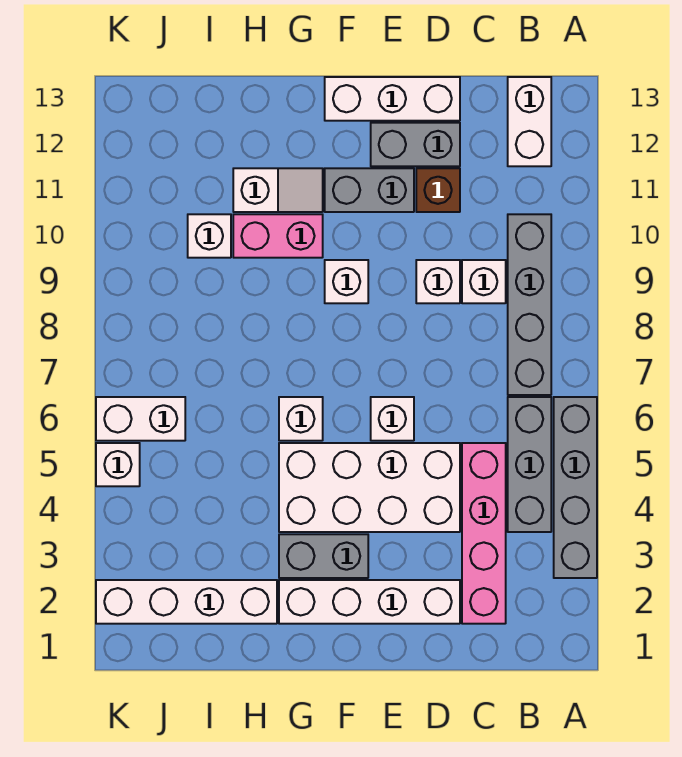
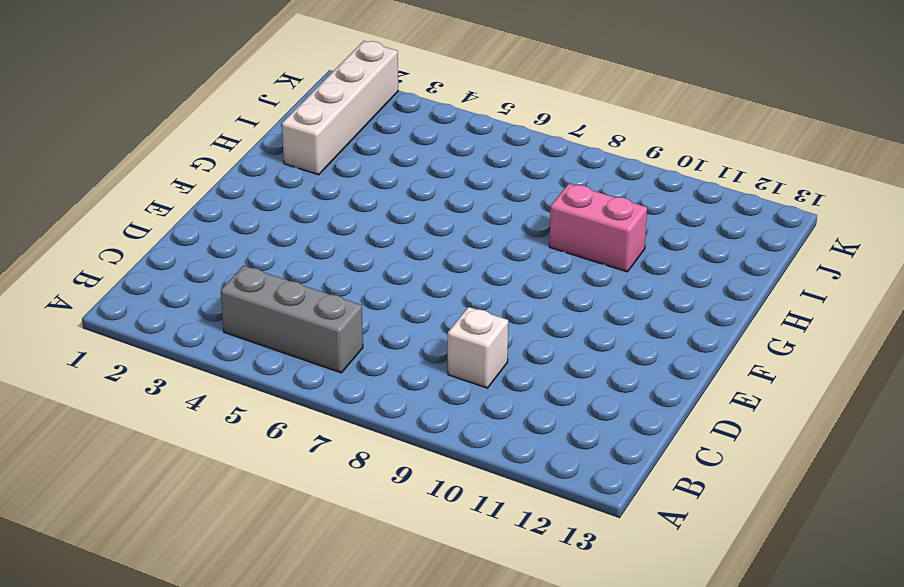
pink brick H9:H10 level 1 -> pink brick G10:H10 level 1
none -> grey brick A3:A6 level 1
none -> grey brick B7:B10 level 1
none -> white brick B12:B13 level 1

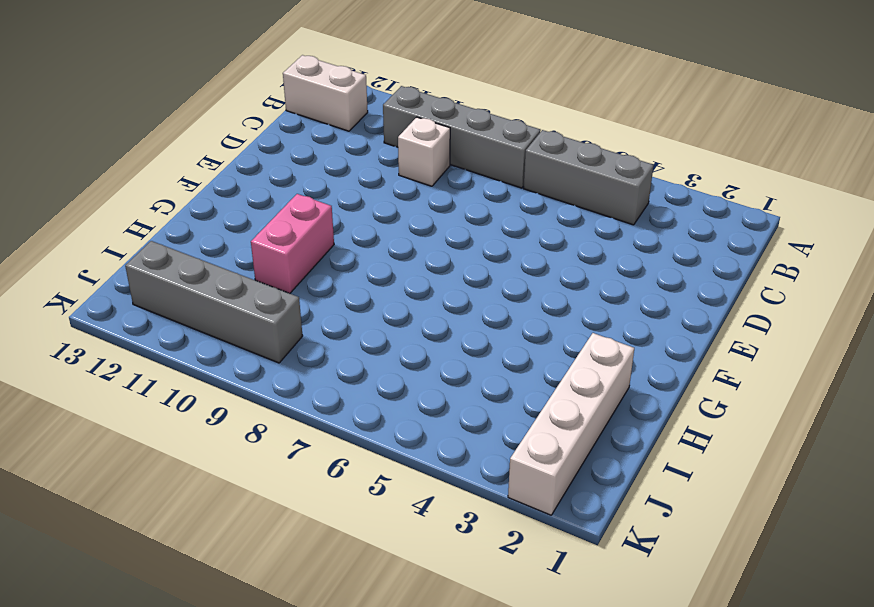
grey brick J9:J12 level 1 -> grey brick A3:A6 level 1
none -> pink brick C2:C5 level 1
none -> white brick D2:G2 level 1
none -> white brick D4:G5 level 1

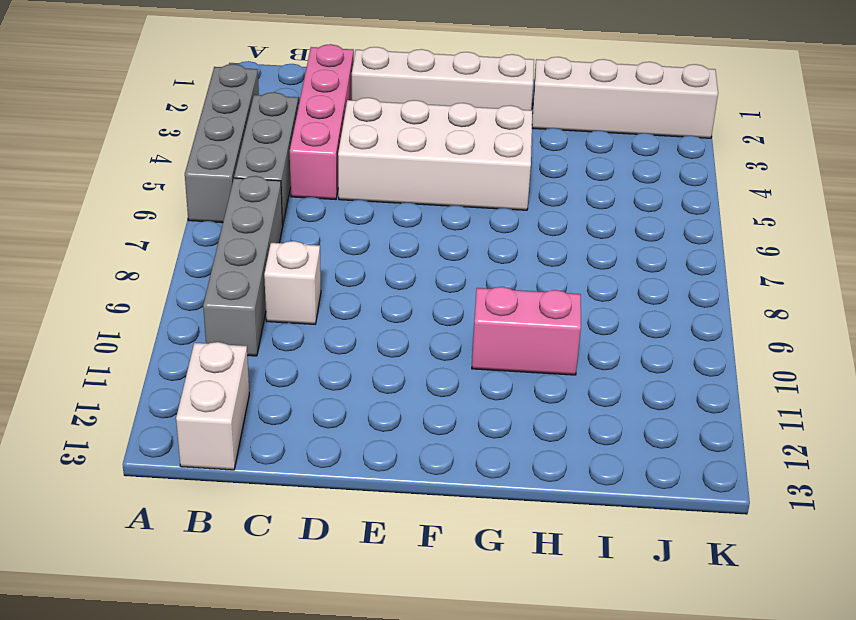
none -> white brick D9 level 1
none -> brown brick D11 level 1
none -> grey brick D12:E12 level 1

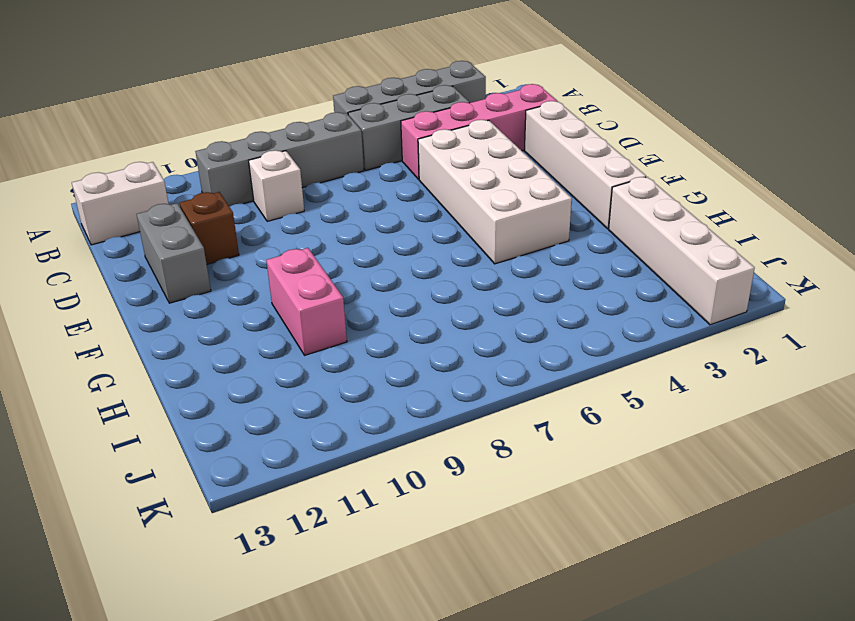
none -> white brick D9 level 1
none -> white brick D13:F13 level 1
none -> white brick E6 level 1

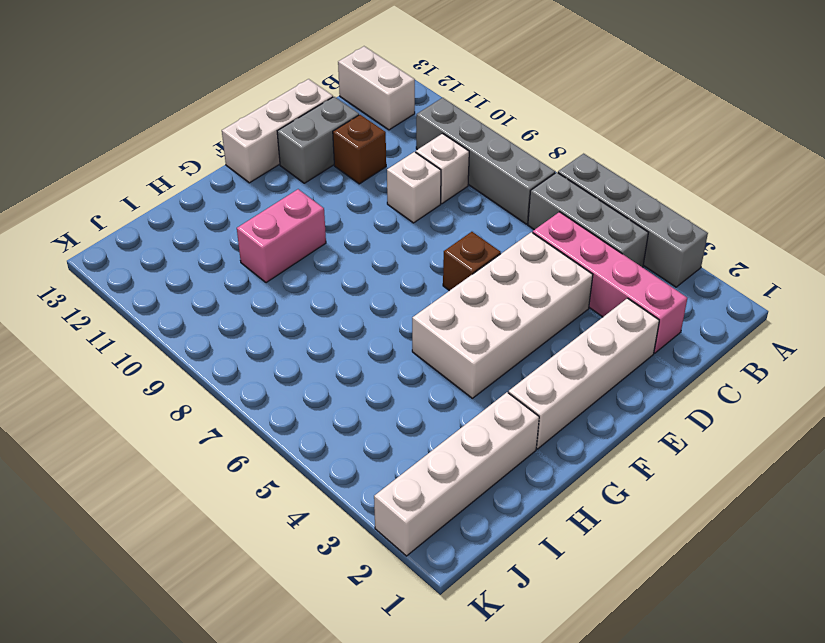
brown brick E6 level 1 -> white brick E6 level 1
none -> grey brick E11:F11 level 1
none -> grey brick F3:G3 level 1
none -> white brick F9 level 1

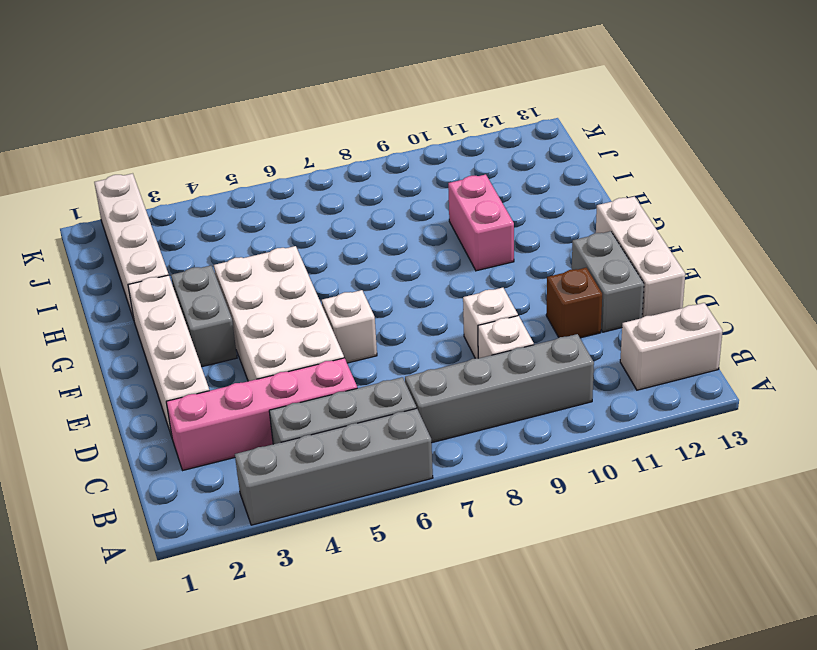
none -> grey brick E11:F11 level 1
none -> white brick F9 level 1
none -> white brick G6 level 1

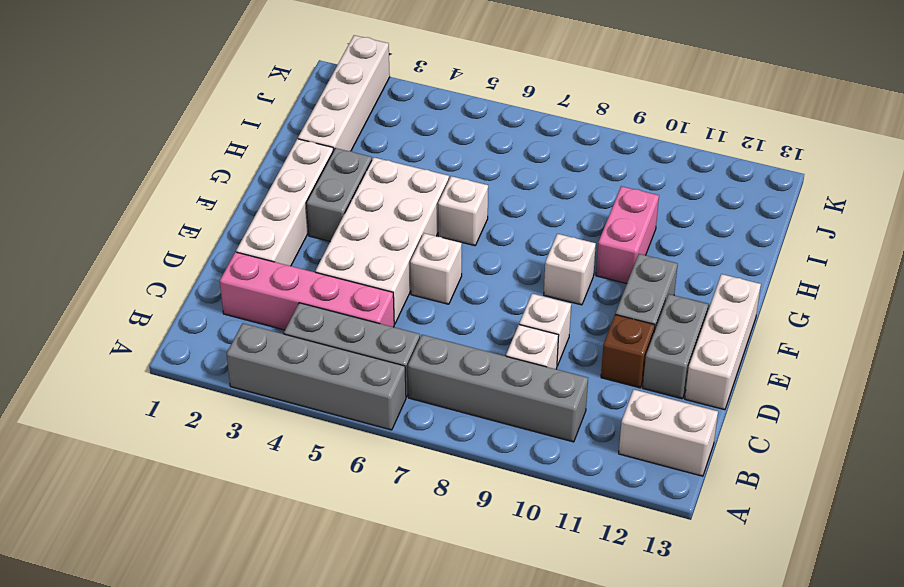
none -> white slope G11:H11 level 1 top H
none -> white brick I10 level 1
none -> white brick J6:K6 level 1

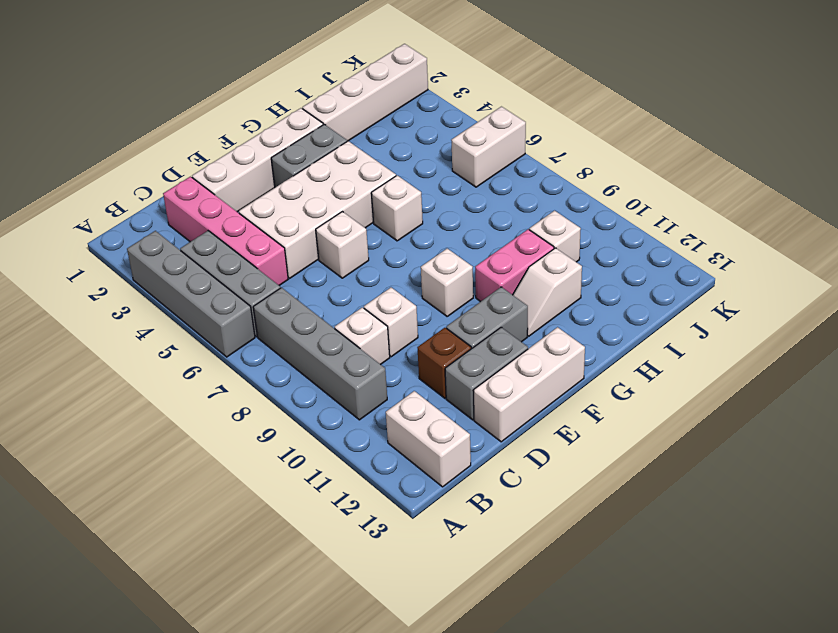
none -> white brick K5 level 1

